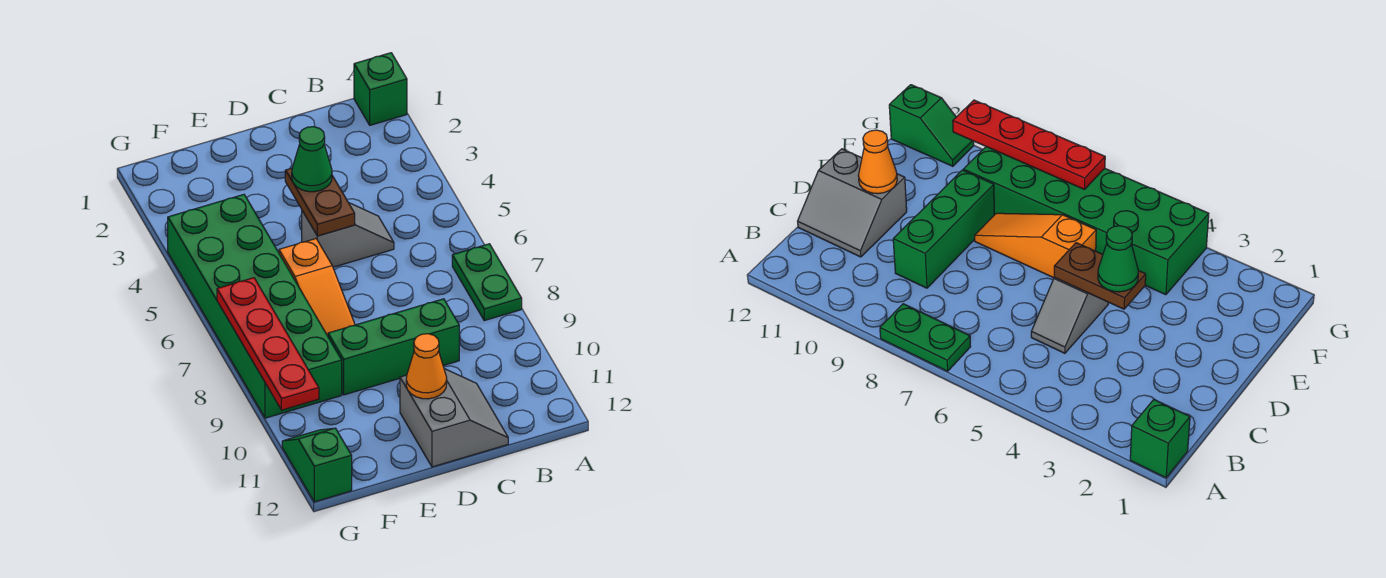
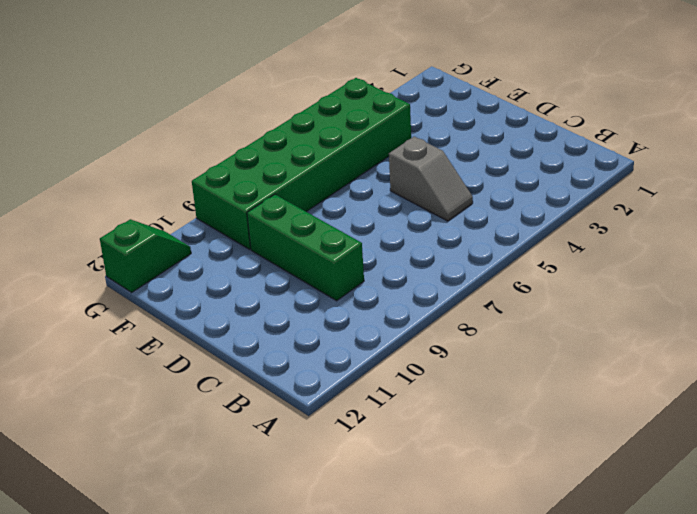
none -> green brick A1 level 1
none -> green plate A7:A8 level 1
none -> grey slope C11:D12 level 1 top D

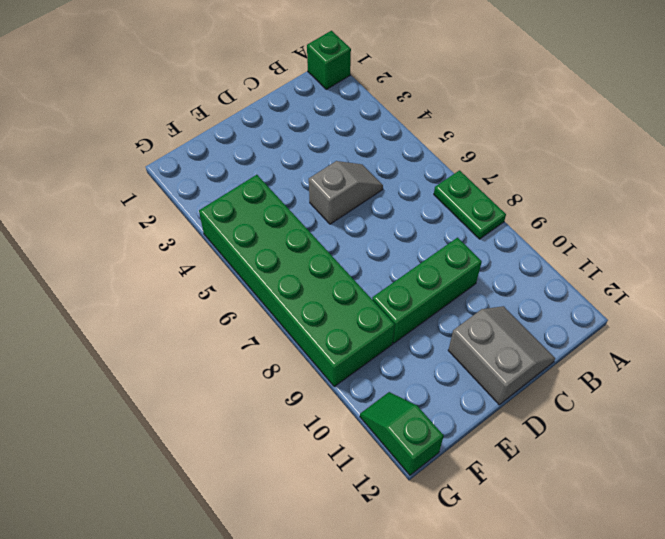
none -> orange slope E6:E8 level 1 top 6
none -> brown plate D4:D5 level 2
none -> orange cone D11 level 2

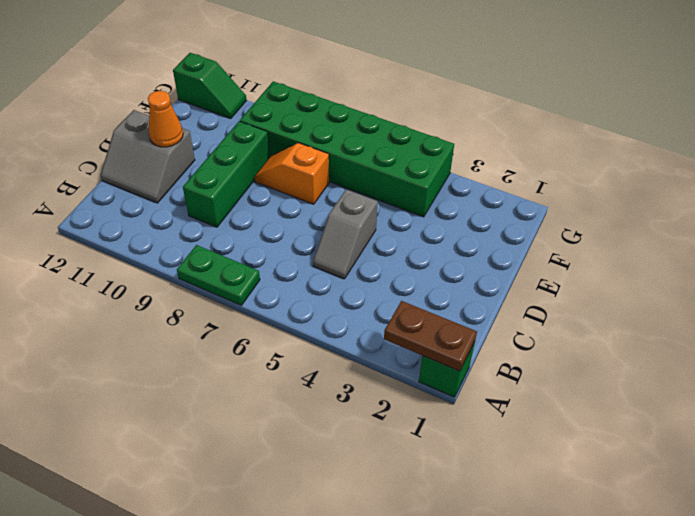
brown plate A1:A2 level 2 -> brown plate D4:D5 level 2
orange slope E7:E8 level 1 top 7 -> orange slope E6:E8 level 1 top 6
none -> red plate G7:G10 level 2
none -> green cone D4 level 3

